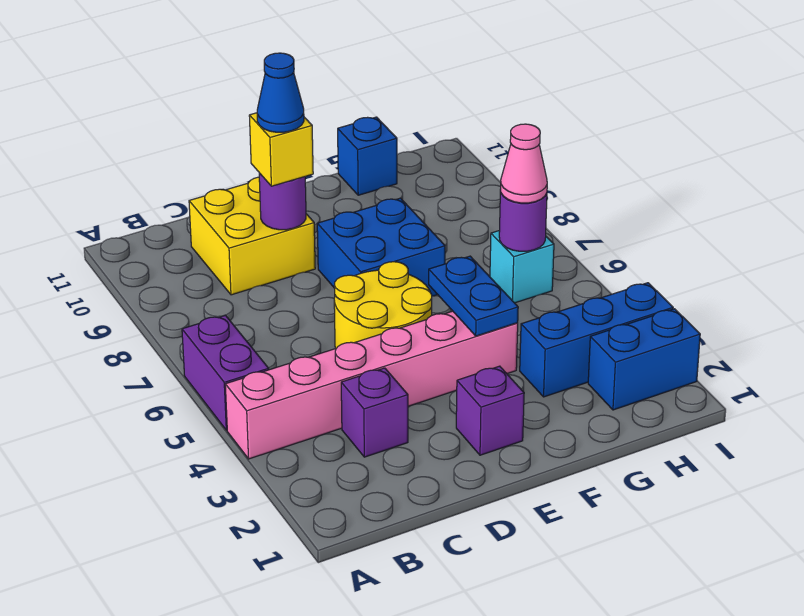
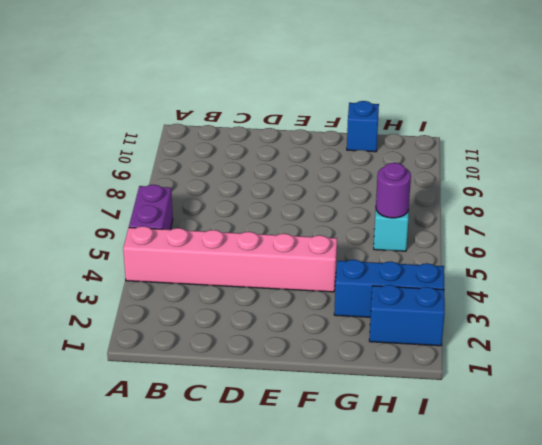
none -> purple brick C3 level 1
none -> yellow brick C9:D10 level 1
none -> yellow round brick D5:E6 level 1

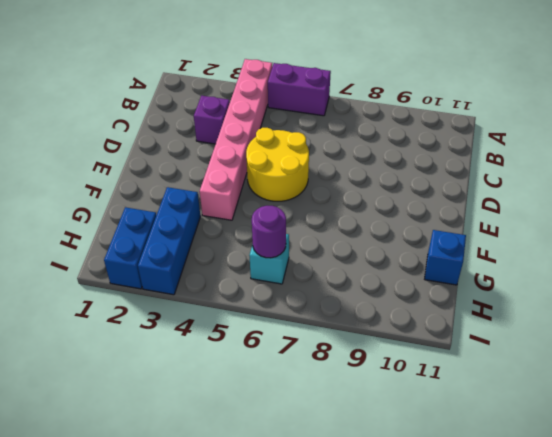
none -> yellow brick C9:D10 level 1
none -> purple brick E2 level 1
none -> blue brick E7:F8 level 1

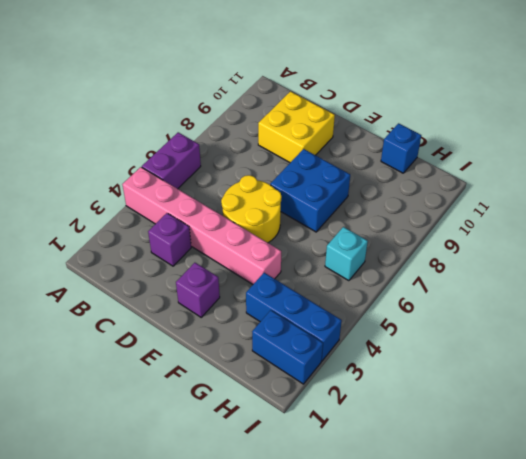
none -> purple round brick D9 level 2
none -> blue plate F4:F5 level 2
none -> purple round brick H6 level 2

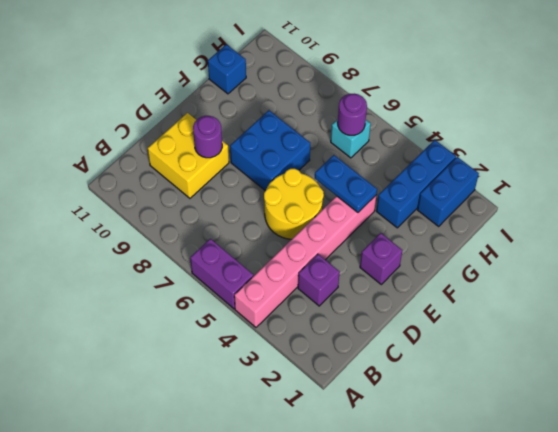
none -> yellow brick D9 level 3
none -> pink cone H6 level 3
none -> blue cone D9 level 4

